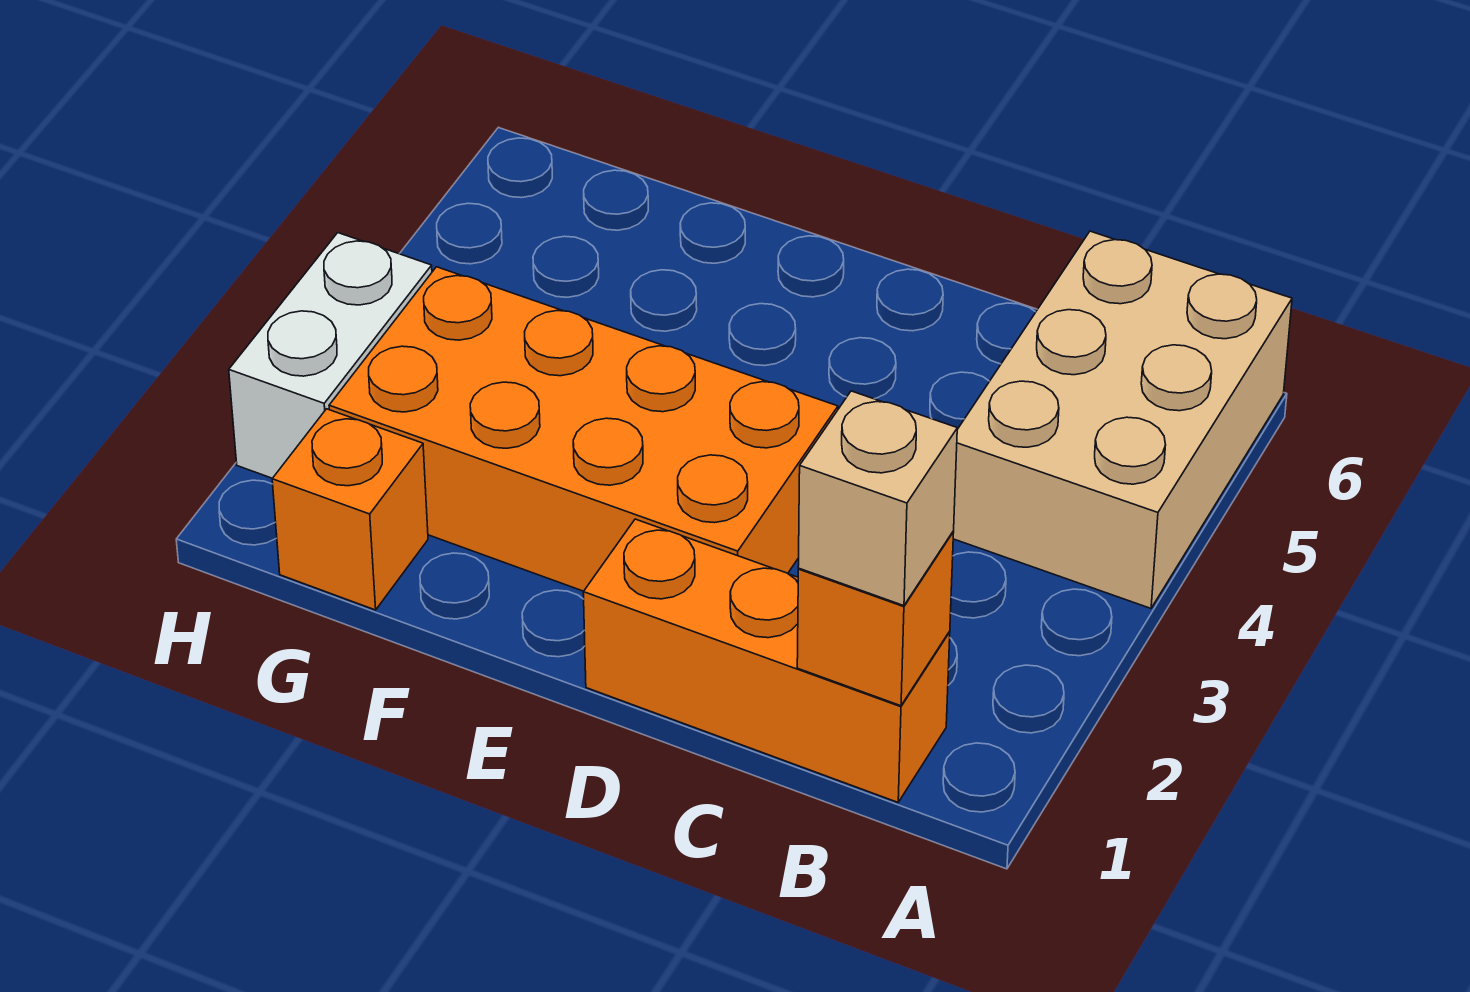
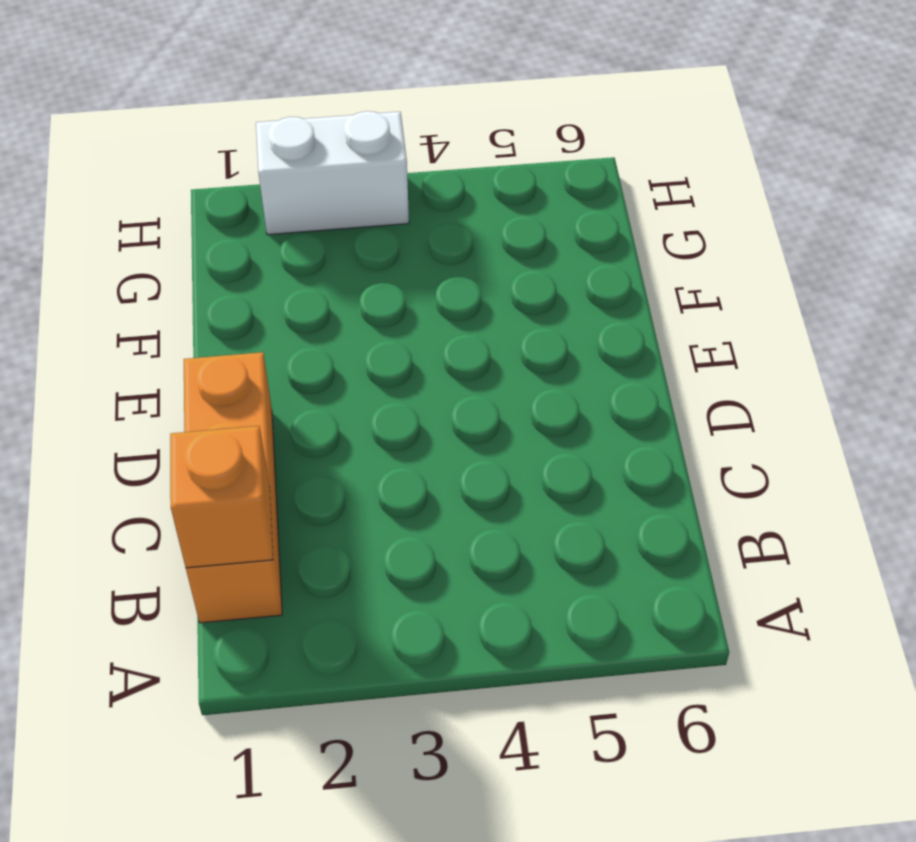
none -> tan brick A4:B6 level 1
none -> orange brick D2:G3 level 1

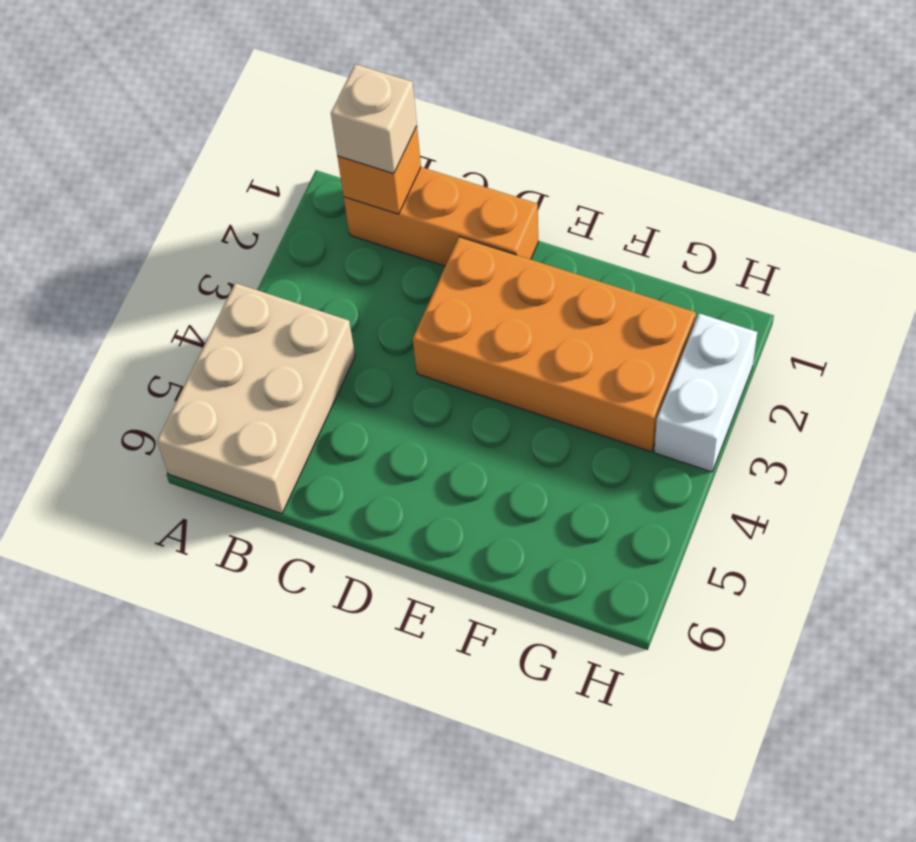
none -> orange brick G1 level 1

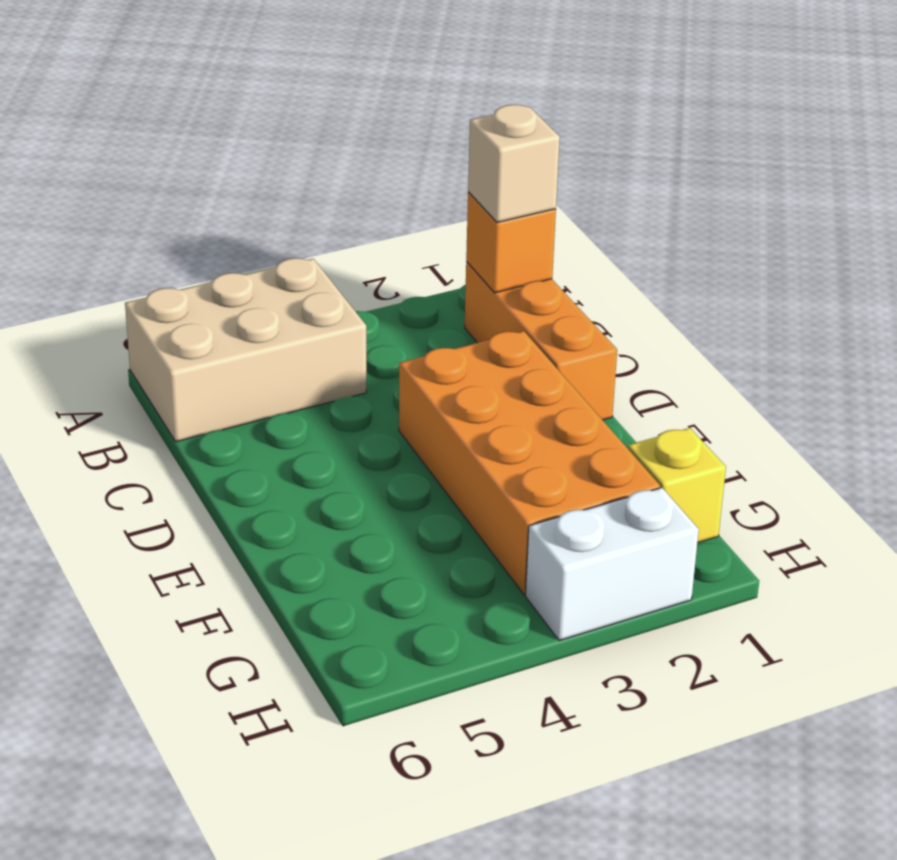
yellow brick G1 level 1 -> orange brick G1 level 1

